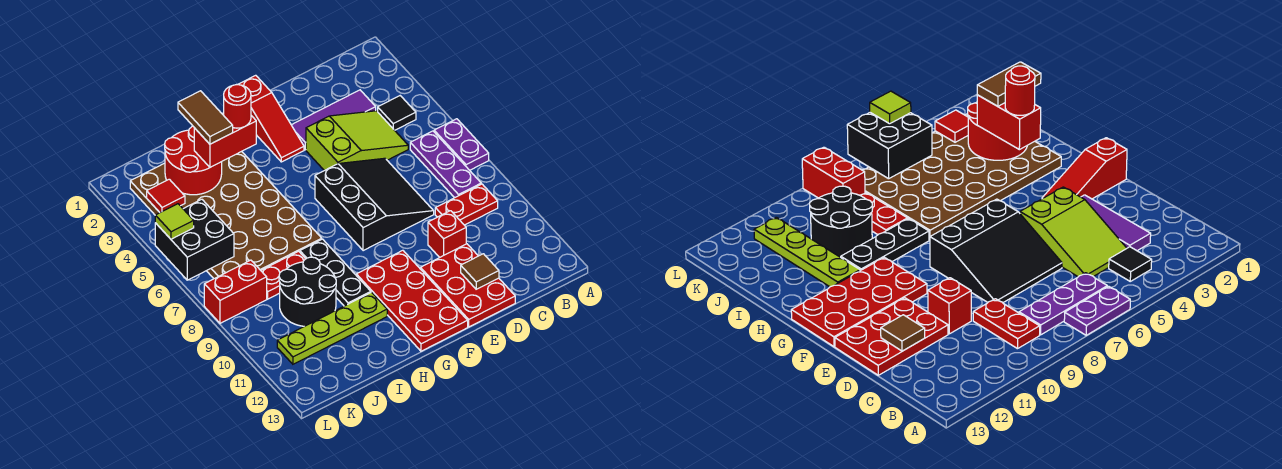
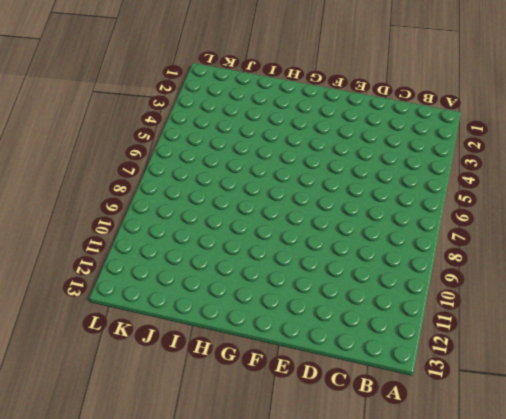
none -> purple plate A6:A7 level 1
none -> black tile B4 level 1
none -> purple plate B6:B8 level 1

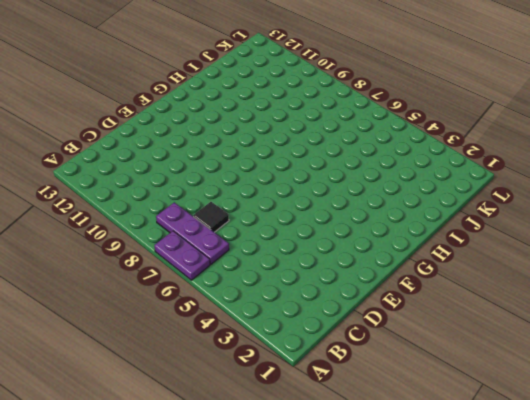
black tile C7 level 1 -> black tile B4 level 1
none -> red plate B9:C9 level 1
none -> purple tile C3:E3 level 1
none -> lime slope C4:E5 level 1 top E

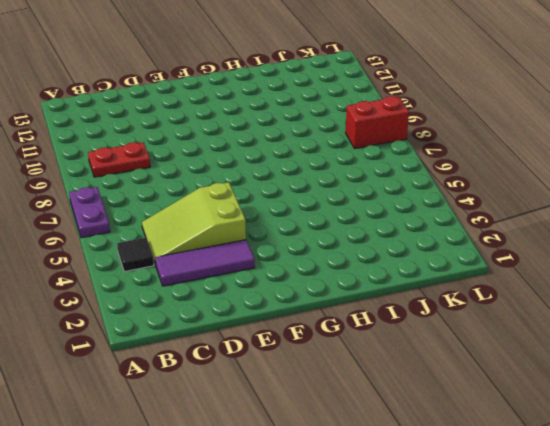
none -> purple plate B6:B8 level 1
none -> black slope D6:F8 level 1 top F
none -> red brick D10 level 1

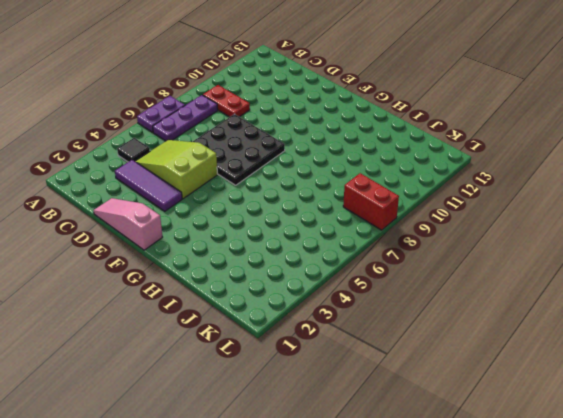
pink slope D1:F1 level 1 top F -> red slope F1:F3 level 1 top 1
black plate D6:F8 level 1 -> black slope D6:F8 level 1 top F
none -> red brick D10 level 1
none -> red plate D11:E13 level 1
none -> red plate F10:G13 level 1

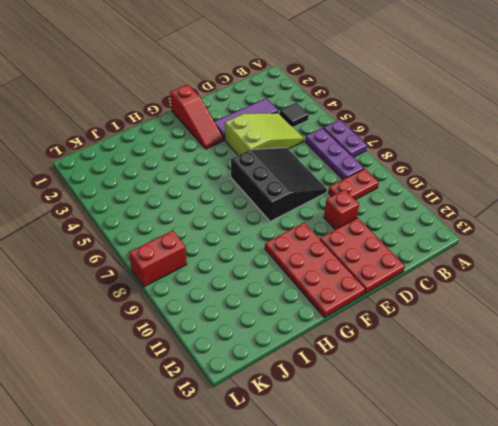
none -> brown plate H2:K7 level 1
none -> black plate H8:H10 level 1
none -> lime plate H11:K11 level 1

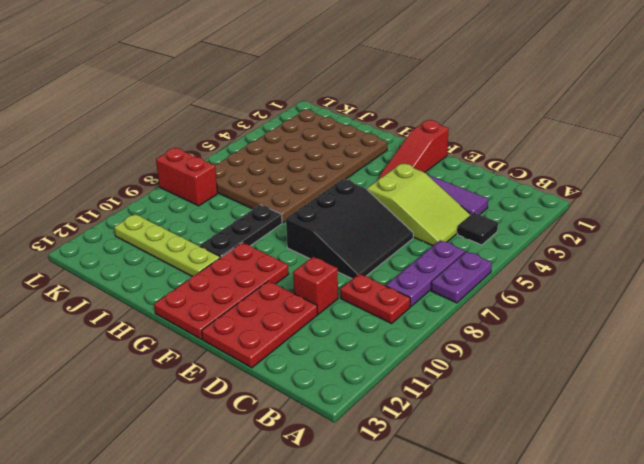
none -> red plate I8:J8 level 1
none -> black round brick I9:J10 level 1
none -> brown tile D12 level 2

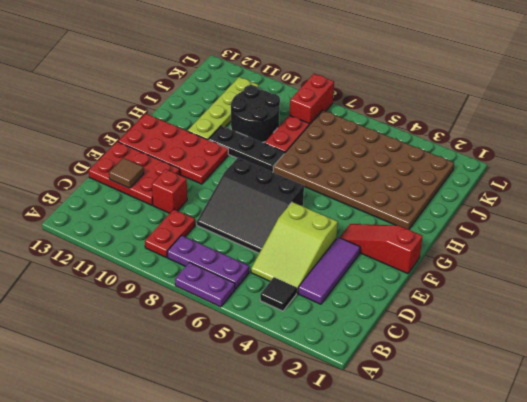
none -> red round brick I2:J3 level 2
none -> red tile K3 level 2
none -> black brick K5:L6 level 2

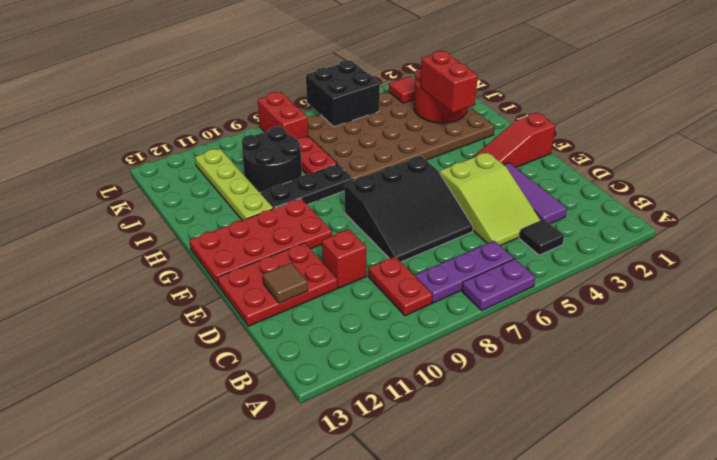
none -> lime tile L5 level 3
none -> red round brick H3 level 4
none -> brown tile I2:I3 level 4

